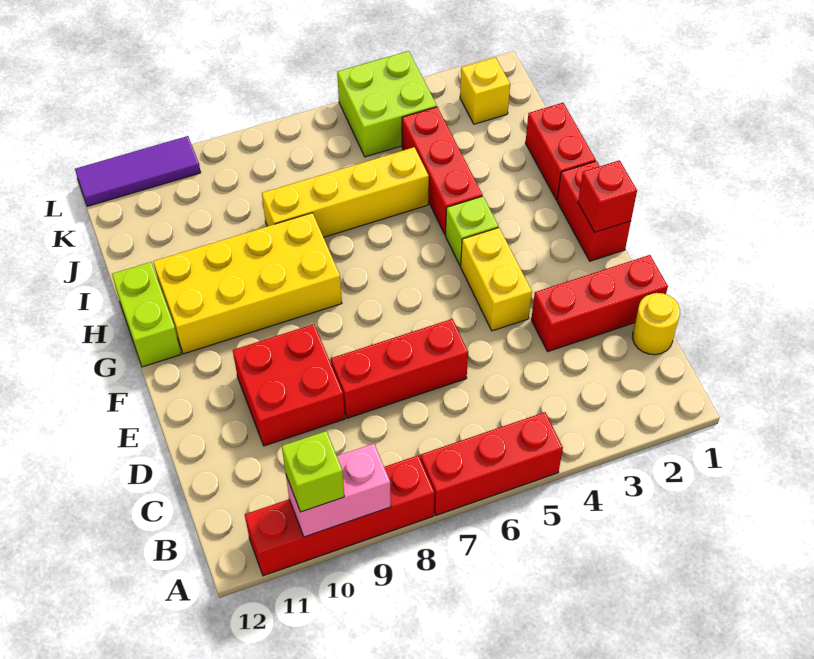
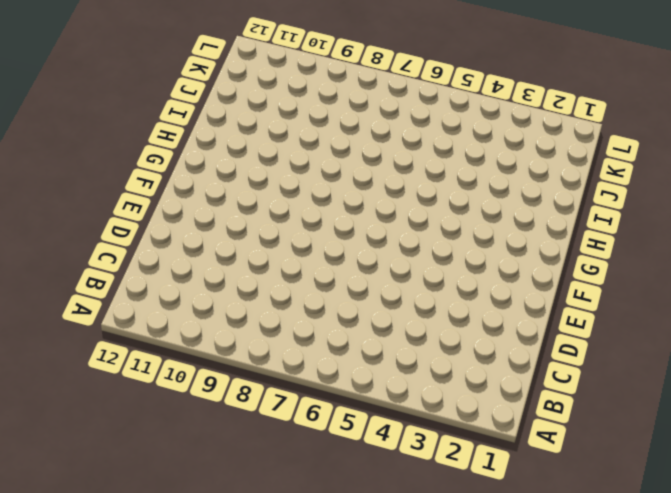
none -> red brick A5:A7 level 1
none -> red brick A8:A11 level 1
none -> yellow round brick C1 level 1

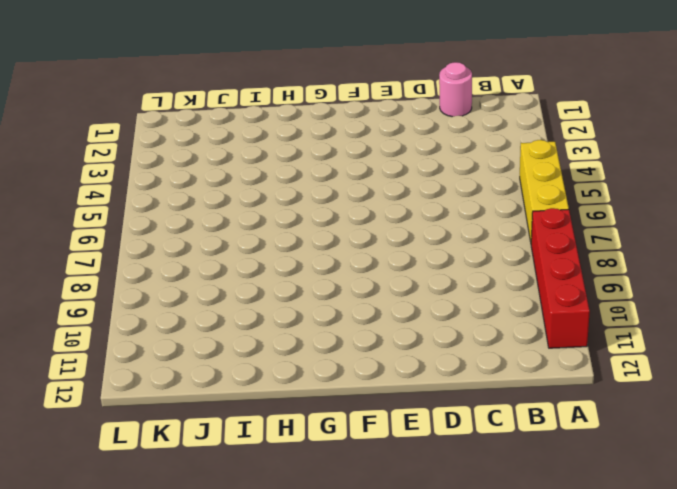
yellow brick A5:A7 level 1 -> red brick A5:A7 level 1
pink round brick C1 level 1 -> yellow round brick C1 level 1
none -> red brick D1:D3 level 1
none -> red brick D6:D8 level 1
none -> red brick D9:E10 level 1

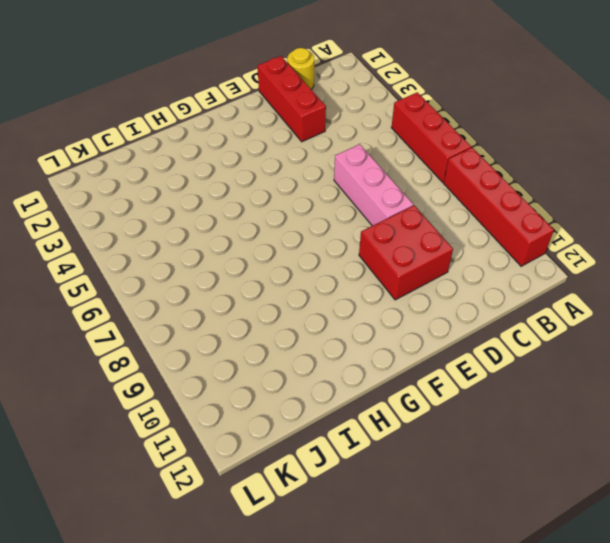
pink brick D6:D8 level 1 -> red brick D6:D8 level 1
none -> yellow brick E4:F4 level 1
none -> red brick F1:G1 level 1
none -> lime brick G4 level 1

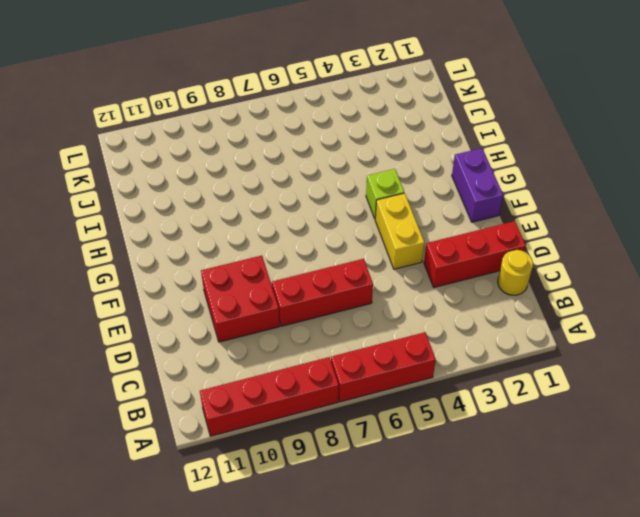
purple brick F1:G1 level 1 -> red brick F1:G1 level 1
none -> yellow brick G8:H11 level 1
none -> lime brick G12:H12 level 1
none -> red brick H1:I1 level 1

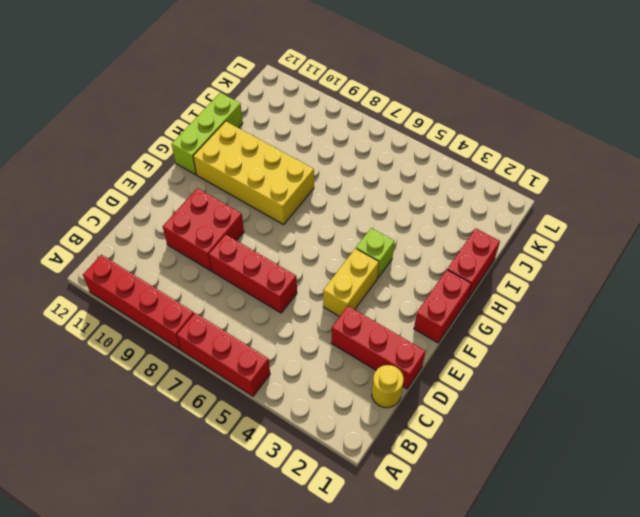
lime brick G12:I12 level 1 -> lime brick G12:H12 level 1
none -> red brick H4:J4 level 1
none -> yellow brick I5:I8 level 1
none -> yellow brick K2 level 1

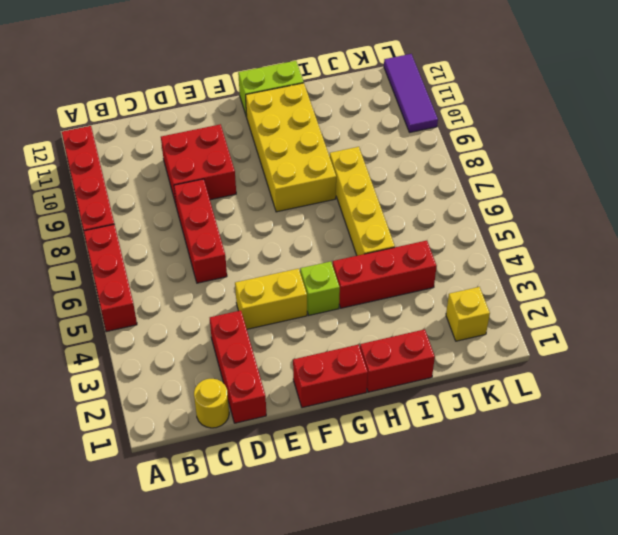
none -> lime brick K4:L5 level 1
none -> pink brick A9:A10 level 2
none -> red brick F1 level 2

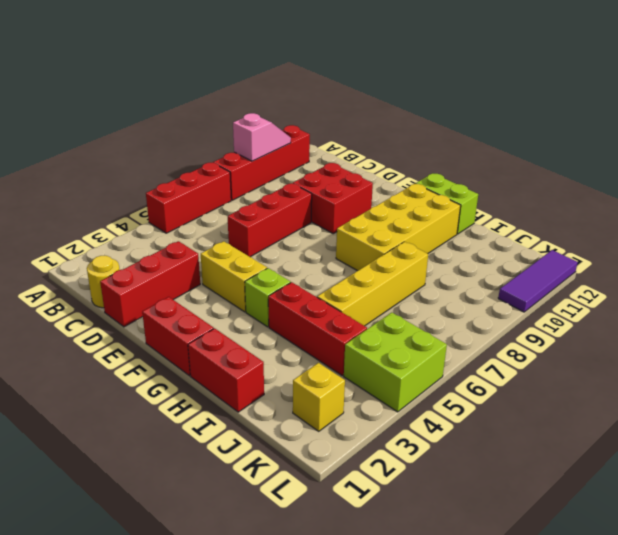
pink slope A9:A10 level 2 top 9 -> pink brick A9:A10 level 2
none -> red brick F1 level 2
none -> lime brick A10 level 3

